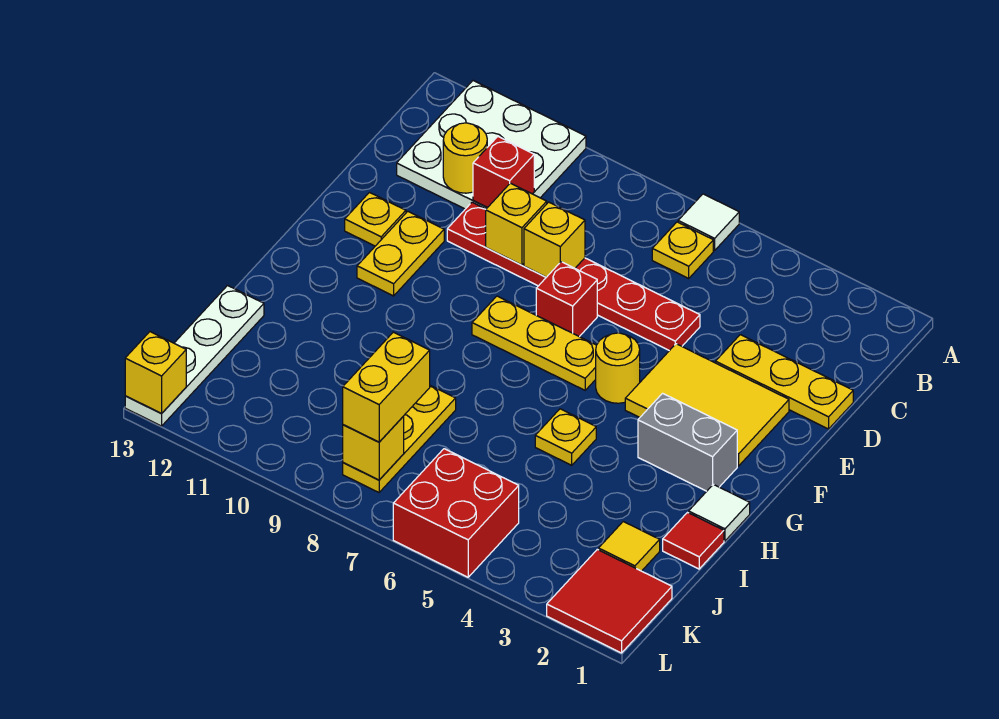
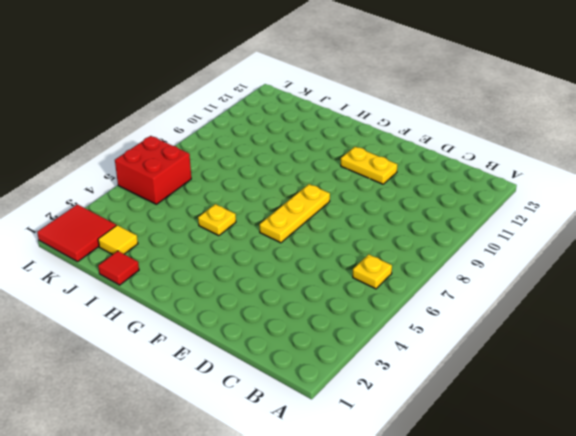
none -> white tile A6 level 1
none -> white plate A10:C12 level 1
none -> yellow plate D1:D3 level 1

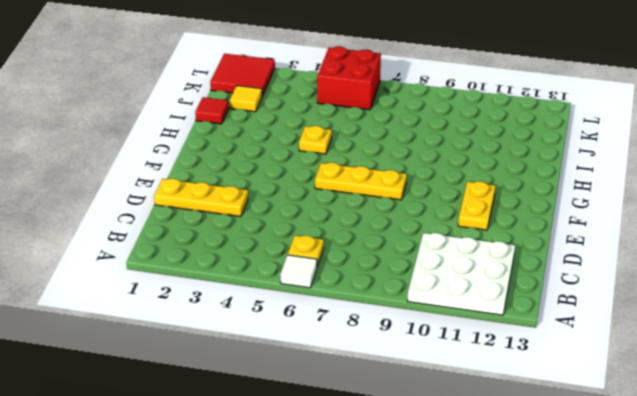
none -> red plate D5:D10 level 1
none -> yellow tile E2:F4 level 1
none -> red brick E7 level 1

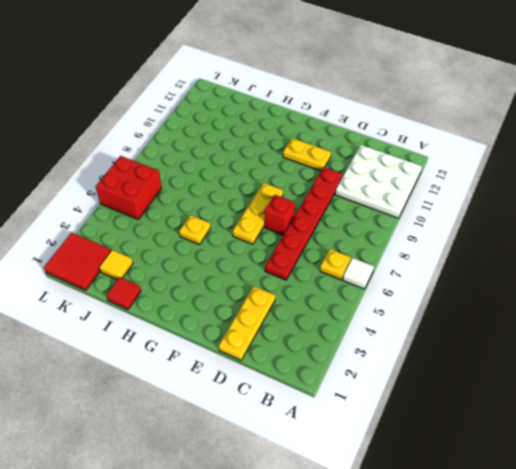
none -> yellow tile E2:F4 level 1
none -> yellow plate E12 level 1
none -> yellow round brick F5 level 1

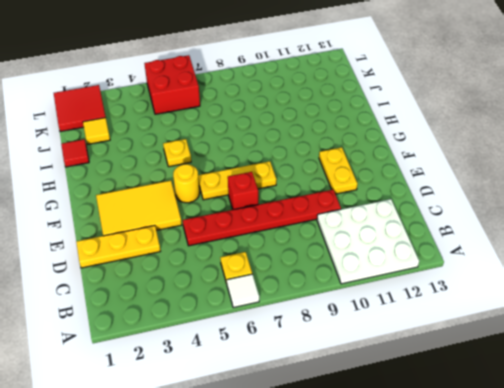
none -> yellow plate E12 level 1
none -> grey brick G2:G3 level 1
none -> white tile H1 level 1

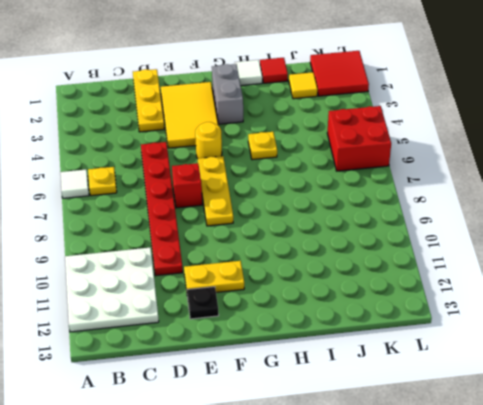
black plate E12 level 1 -> yellow plate E12 level 1
none -> yellow plate I8:K8 level 1
none -> white plate I13:L13 level 1
none -> red brick C10 level 2

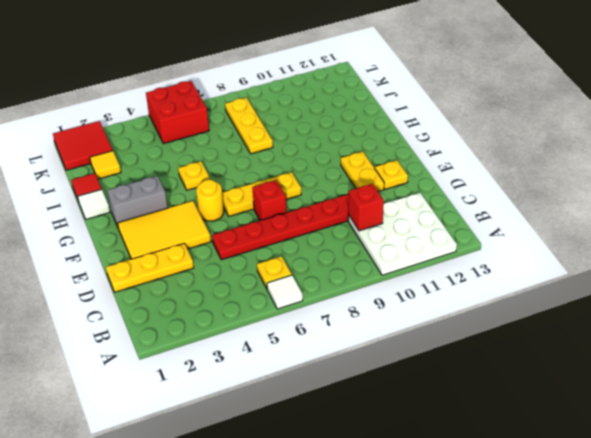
none -> white plate I13:L13 level 1
none -> yellow round brick C11 level 2
none -> yellow brick D8 level 2

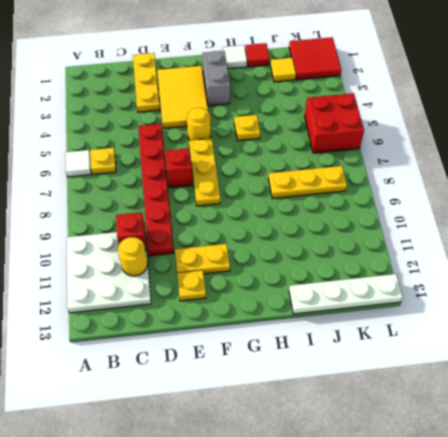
none -> yellow brick D8 level 2
none -> yellow brick D9 level 2
none -> yellow brick K8 level 2

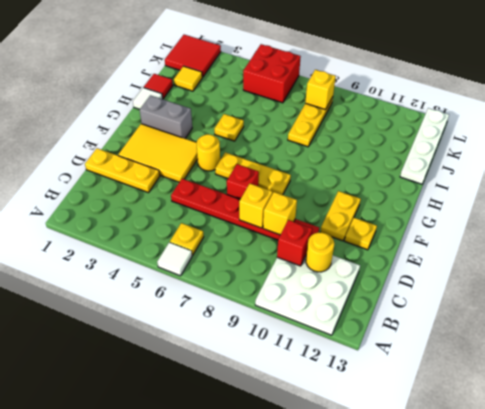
none -> yellow brick L13 level 2
none -> yellow brick J8:K8 level 3

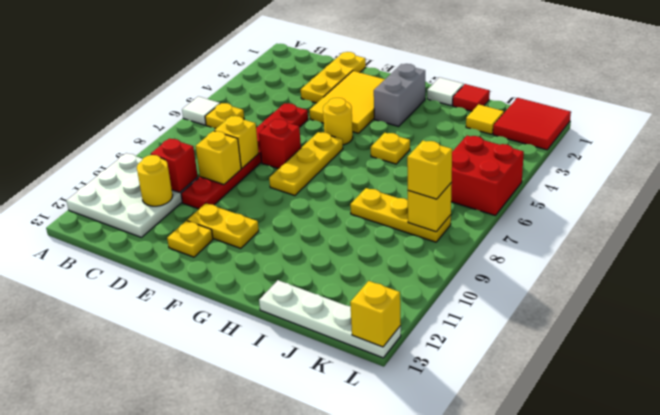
yellow brick K8 level 3 -> yellow brick J8:K8 level 3

